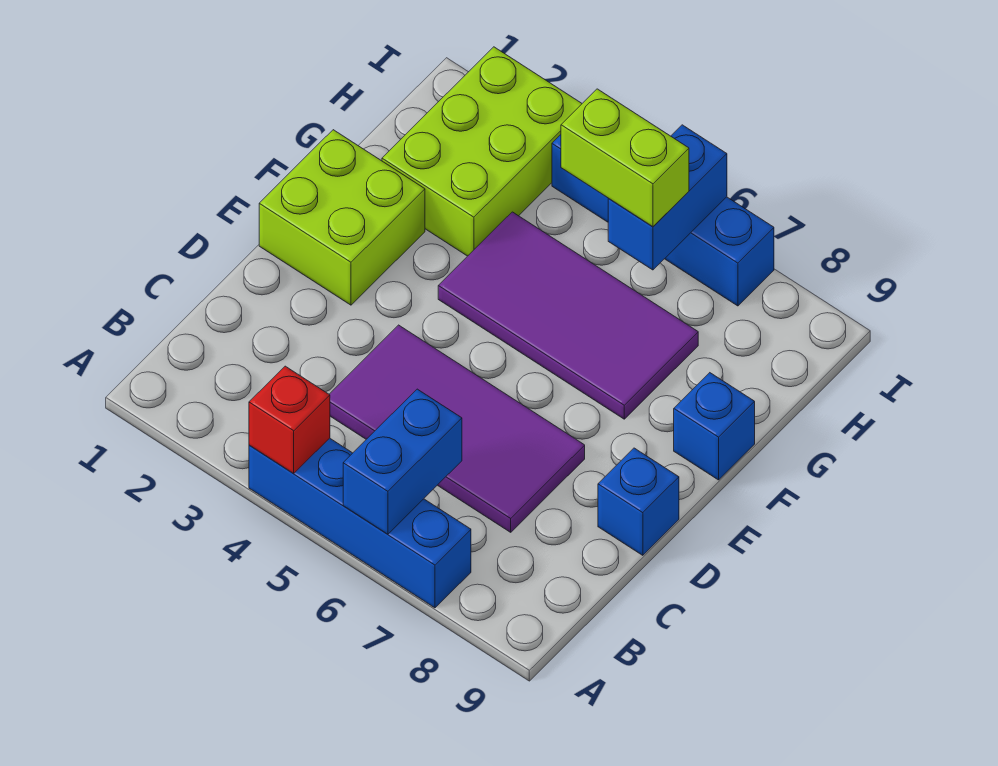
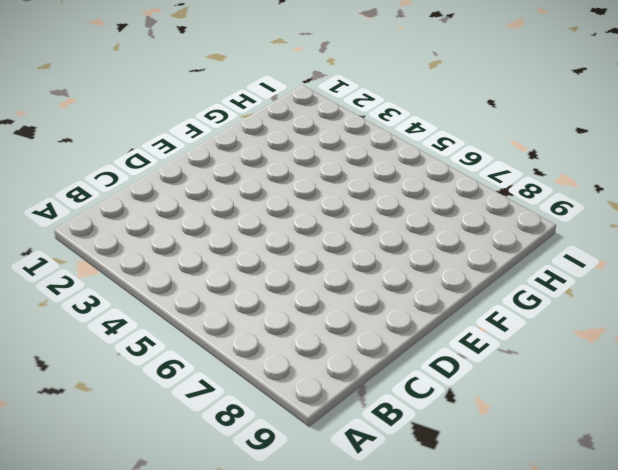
none -> blue brick A4:A7 level 1
none -> purple tile C4:D7 level 1
none -> blue brick D9 level 1

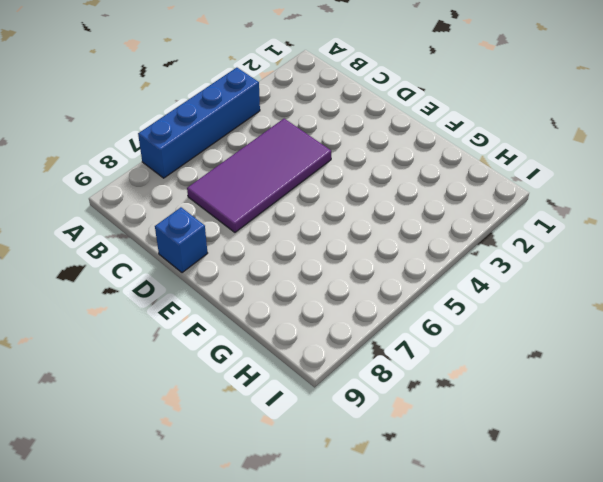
none -> lime brick E1:F2 level 1
none -> purple tile F4:G7 level 1
none -> blue brick F9 level 1

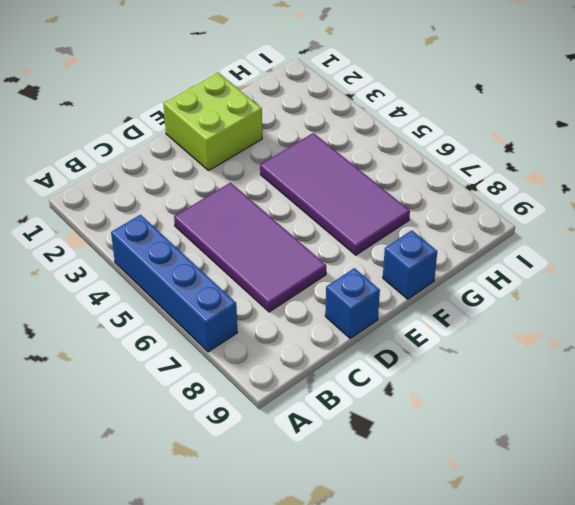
none -> lime brick G2:I3 level 1
none -> blue brick I4:I7 level 1
none -> red brick A4 level 2

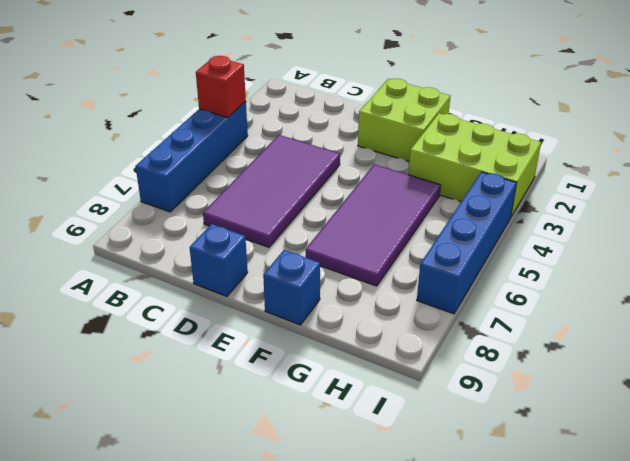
none -> blue brick A6:B6 level 2
none -> blue brick H6:I6 level 2
none -> lime brick H5:H6 level 3

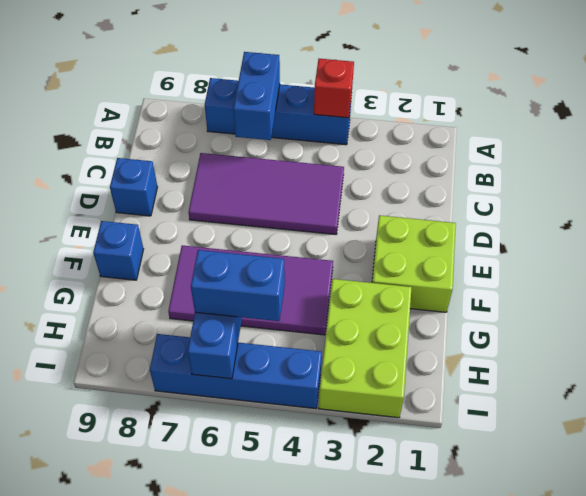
blue brick H5:H6 level 3 -> lime brick H5:H6 level 3

